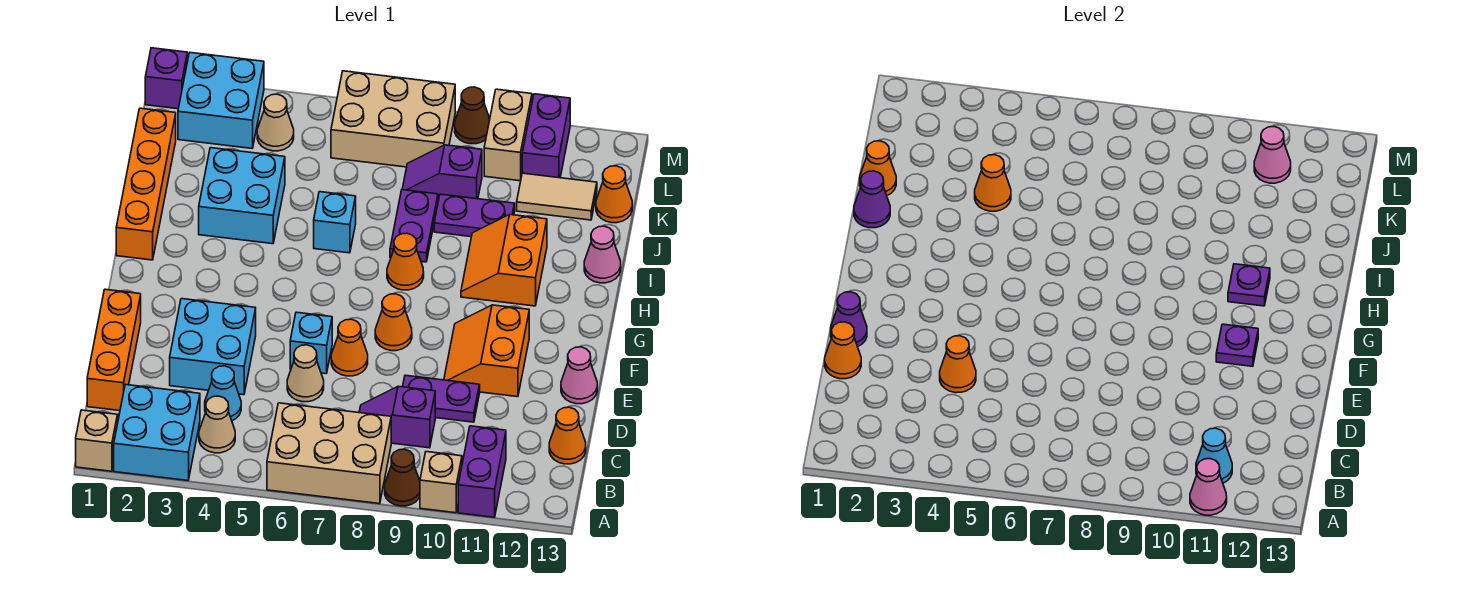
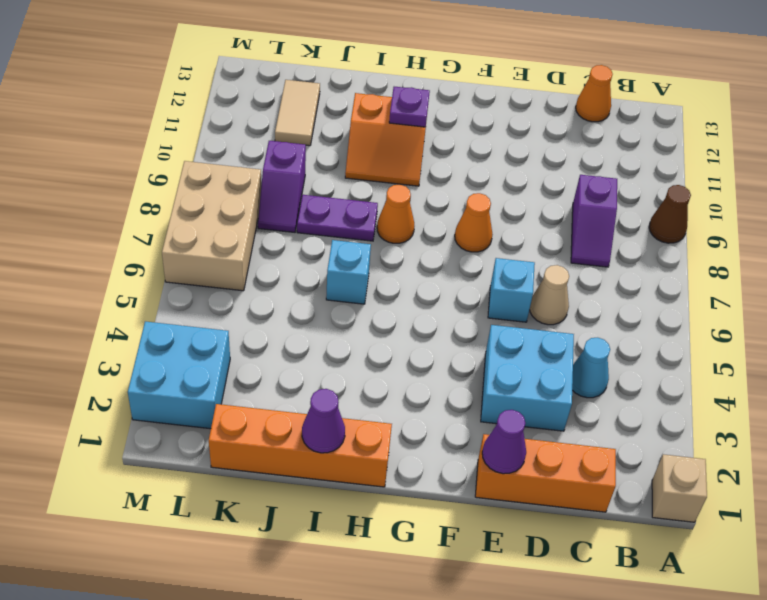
none -> cyan brick A2:B3 level 1
none -> tan brick A6:B8 level 1
none -> tan brick A10 level 1
none -> purple brick A11:B11 level 1

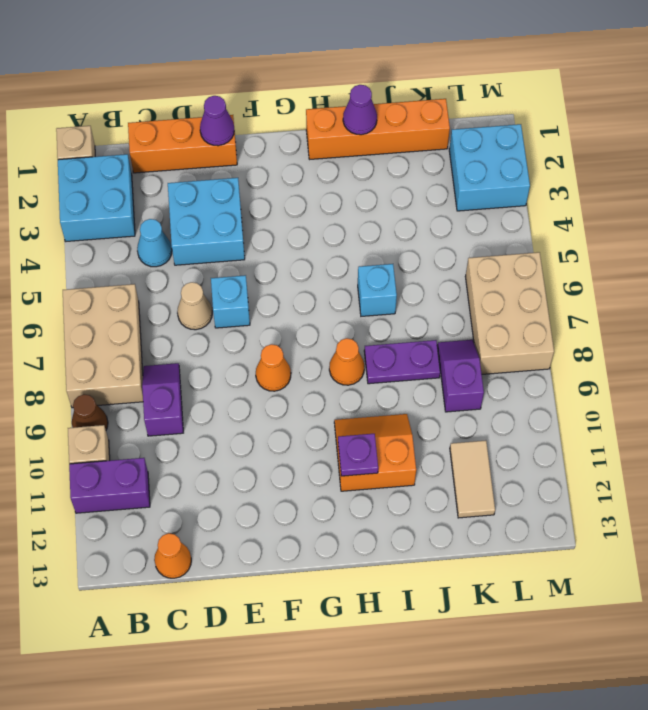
none -> tan cone B4 level 1
none -> purple plate D9:D10 level 1
none -> orange cone E7 level 1
none -> orange slope E10:F11 level 1 top 11

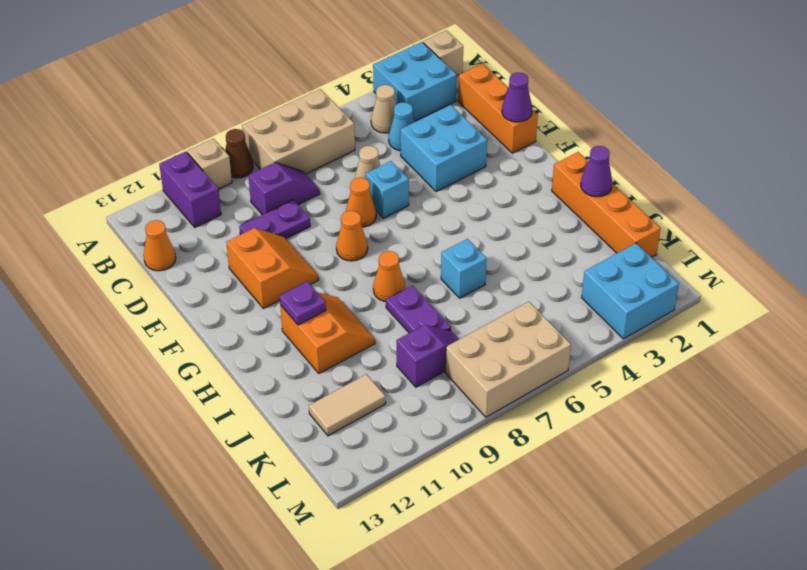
none -> pink cone E13 level 1
none -> cyan brick I3:J4 level 1
none -> pink cone I13 level 1
none -> purple plate J9:J10 level 1

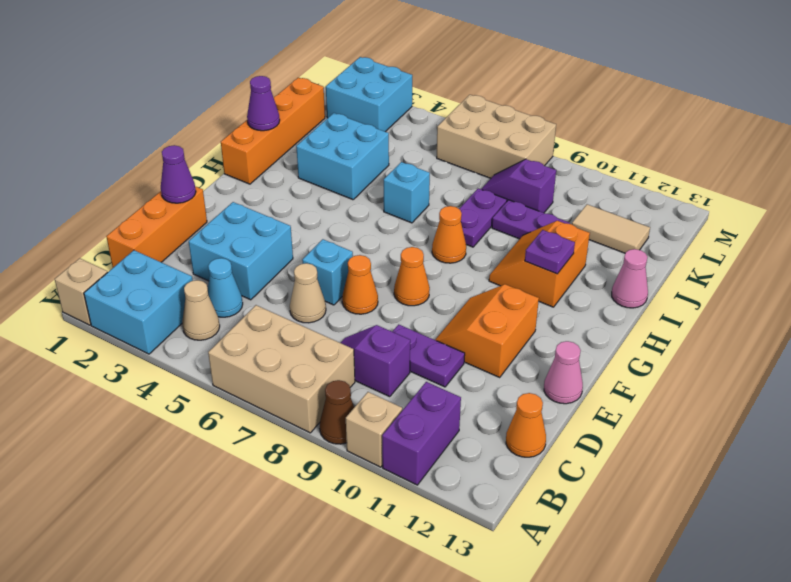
none -> orange cone K13 level 1
none -> tan cone L4 level 1
none -> tan brick L10:M10 level 1
none -> purple brick L11:M11 level 1

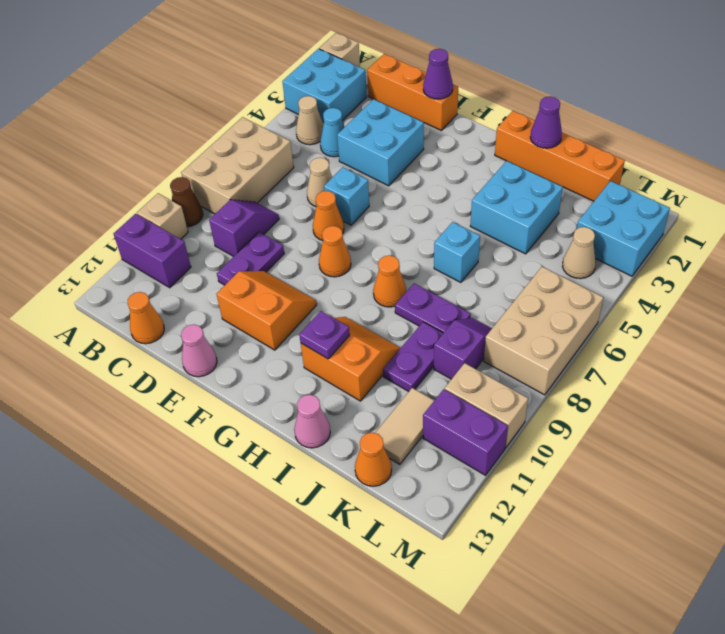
none -> purple brick M1 level 1
none -> brown cone M9 level 1
none -> pink cone A11 level 2
none -> cyan cone B11 level 2

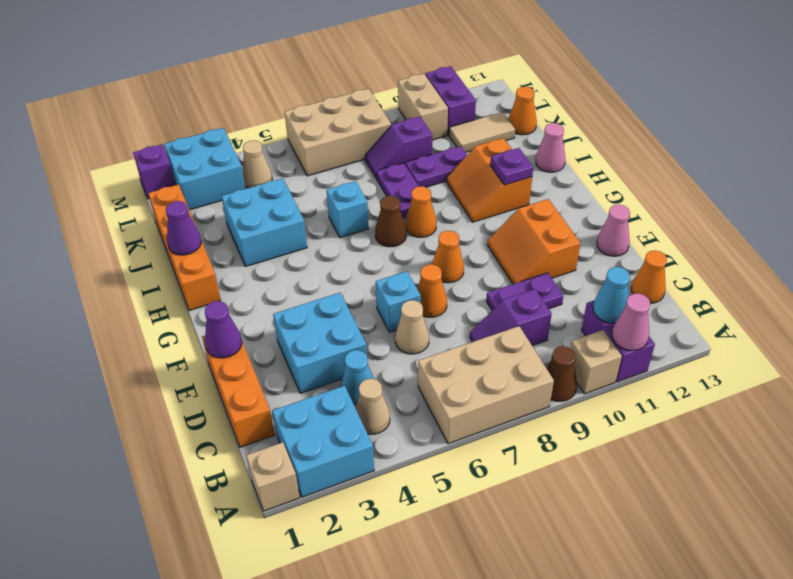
brown cone H7 level 1 -> brown cone M9 level 1
none -> orange cone D1 level 2
none -> orange cone D4 level 2
none -> purple plate F11 level 2
none -> orange cone J1 level 2

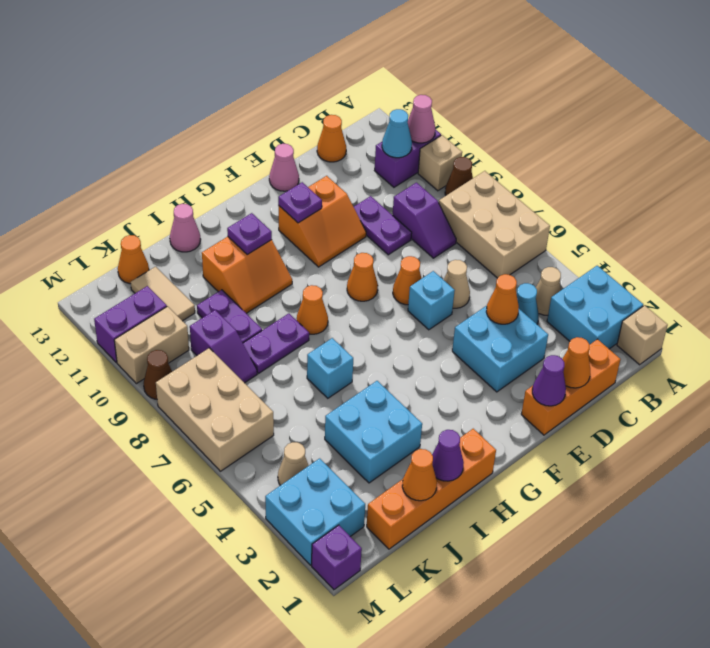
none -> orange cone J4 level 2
none -> pink cone L11 level 2

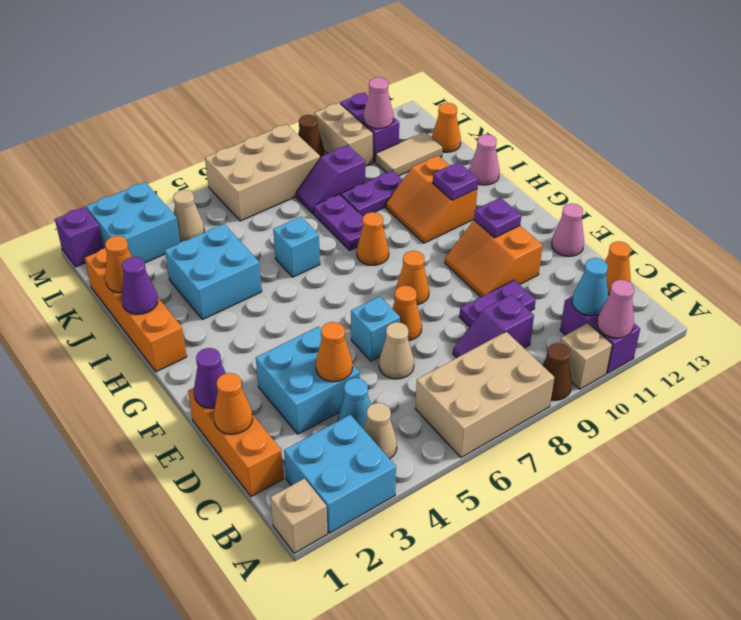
none -> orange cone J4 level 2

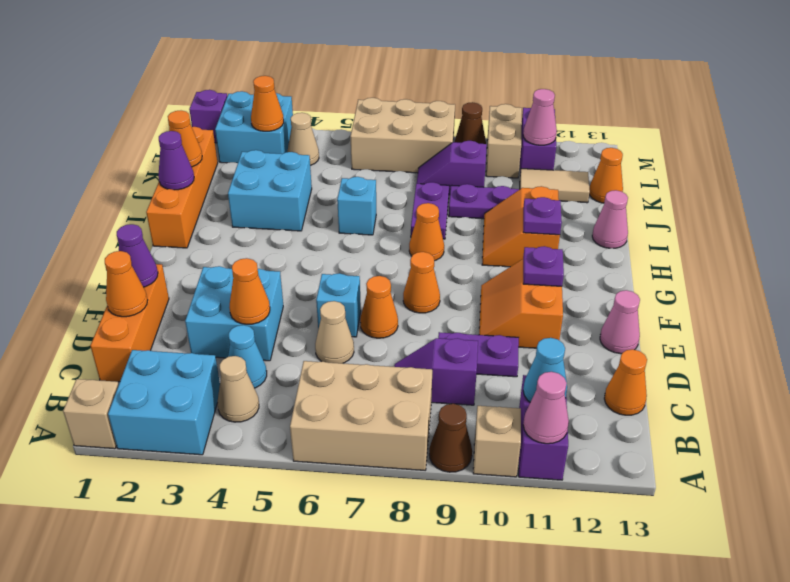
orange cone L3 level 2 -> orange cone J4 level 2

